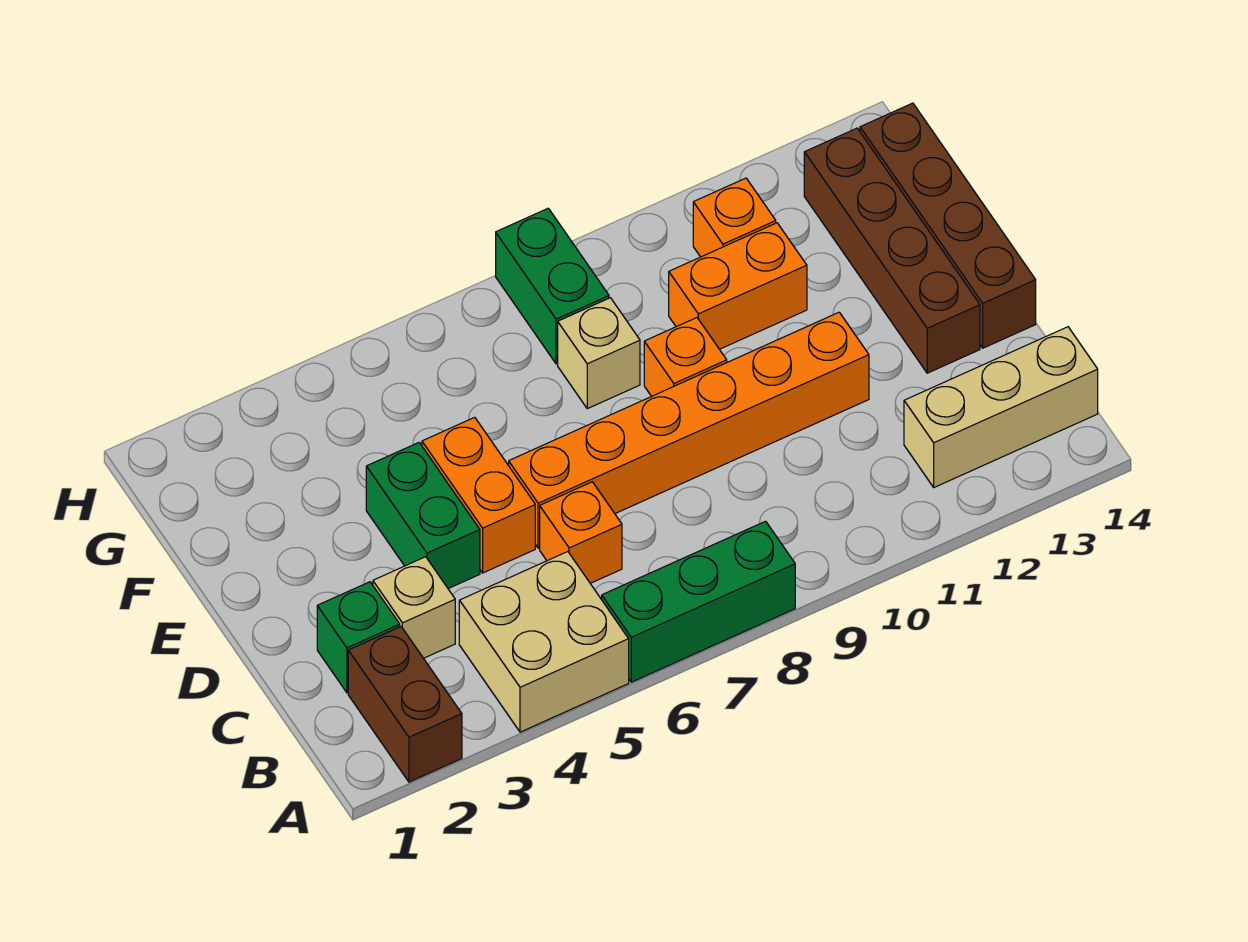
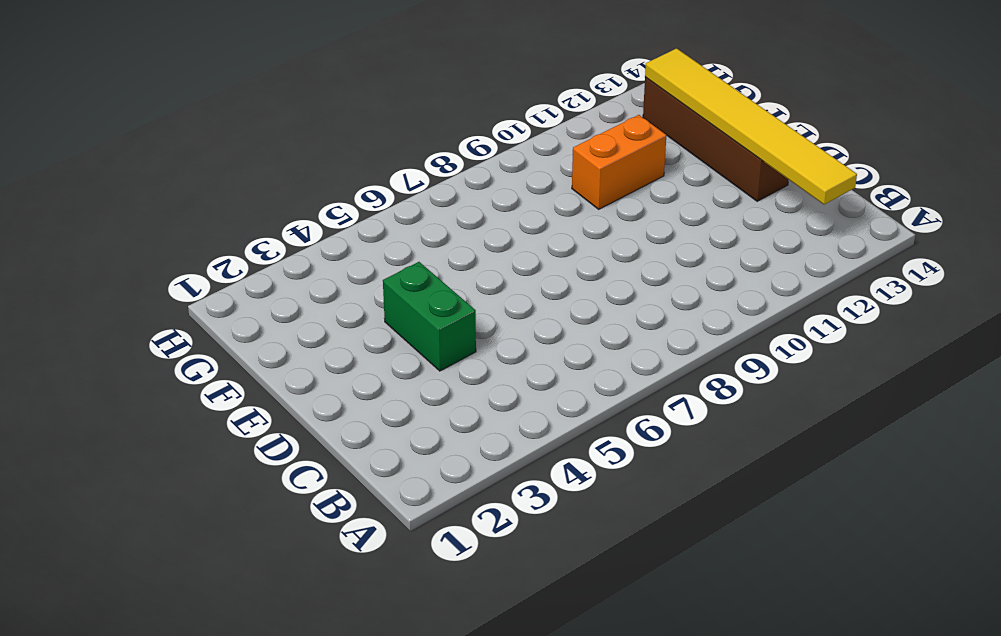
yellow tile B13:G13 level 2 -> none
none -> brown brick A2:B2 level 1
none -> tan brick A4:B5 level 1
none -> green brick A6:A8 level 1

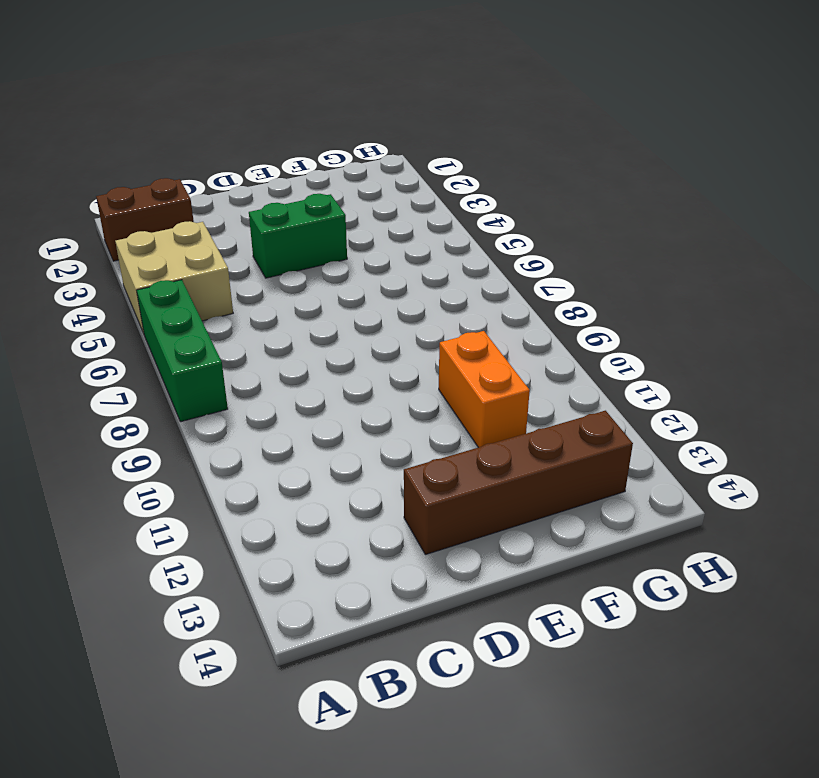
none -> tan brick B12:B14 level 1
none -> green brick C2 level 1
none -> tan brick C3 level 1

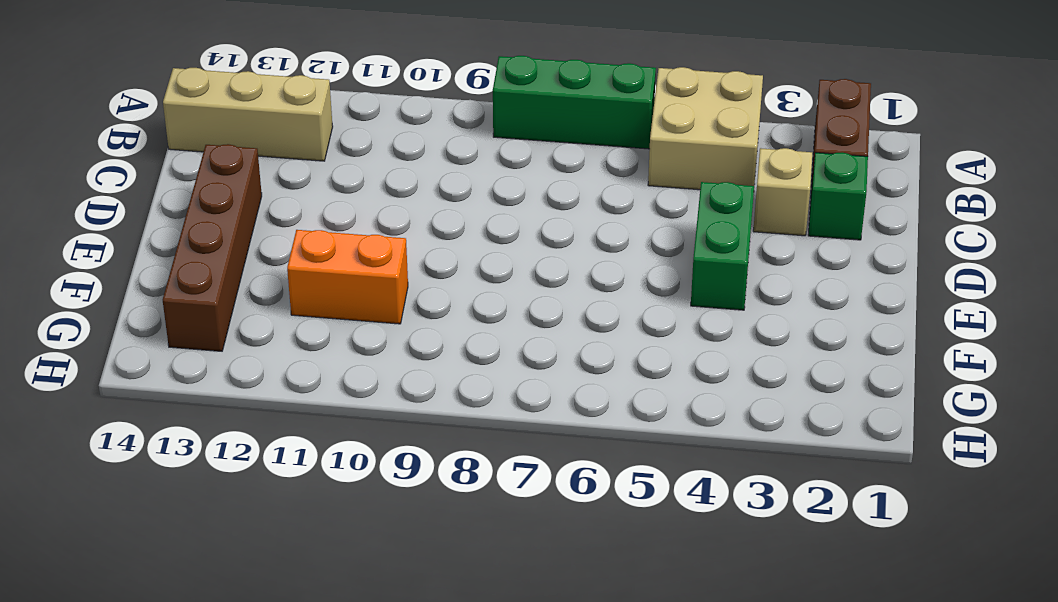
none -> orange brick C6 level 1
none -> orange brick D5:E5 level 1
none -> orange brick D6:D11 level 1

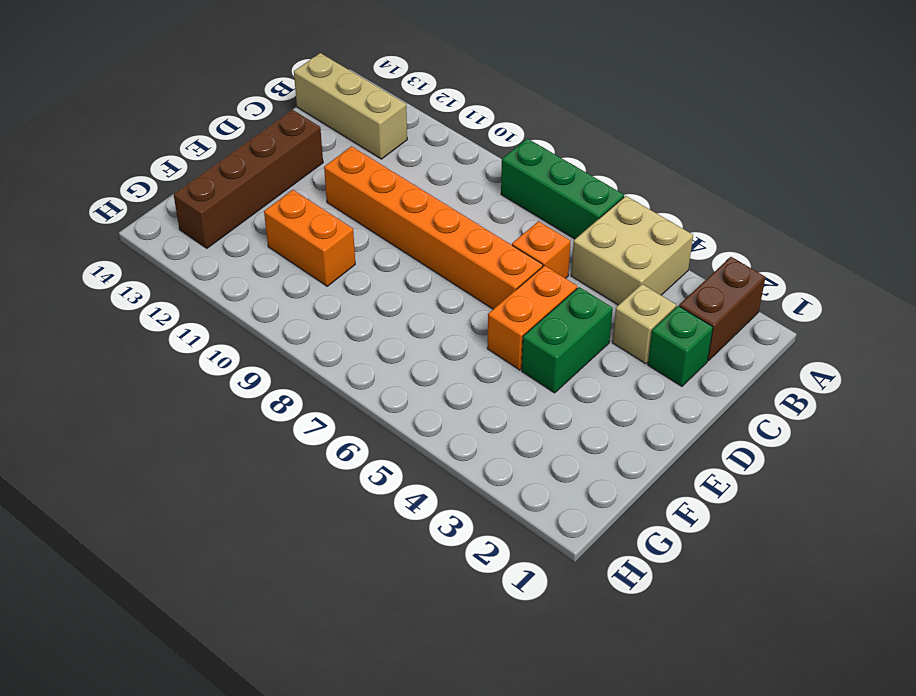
none -> brown brick D14:G14 level 1
none -> orange brick E9 level 1
none -> tan brick F8 level 1

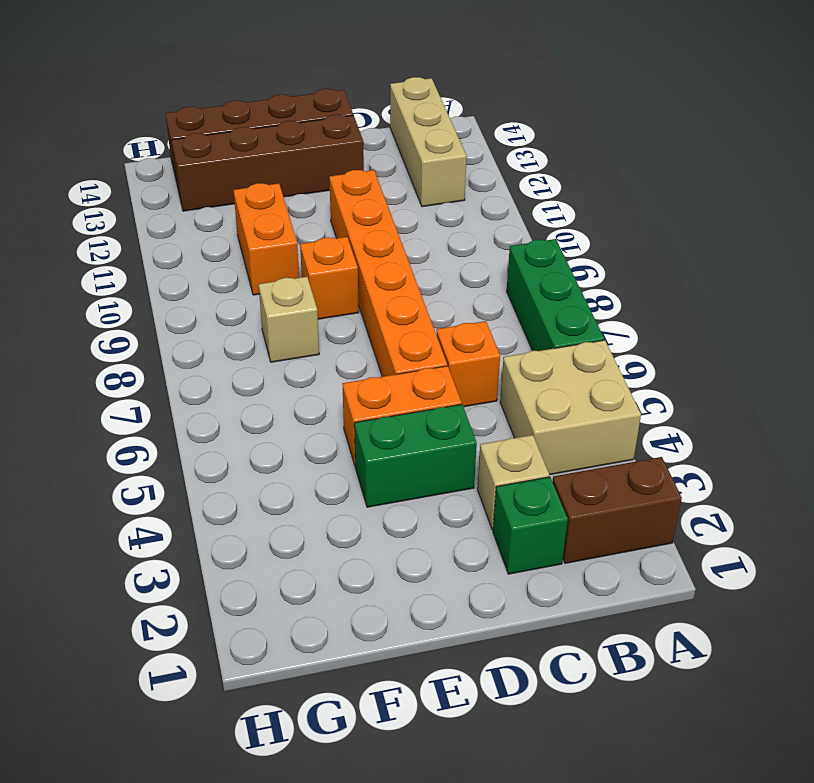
none -> green brick G8:H8 level 1
none -> orange brick G11 level 1

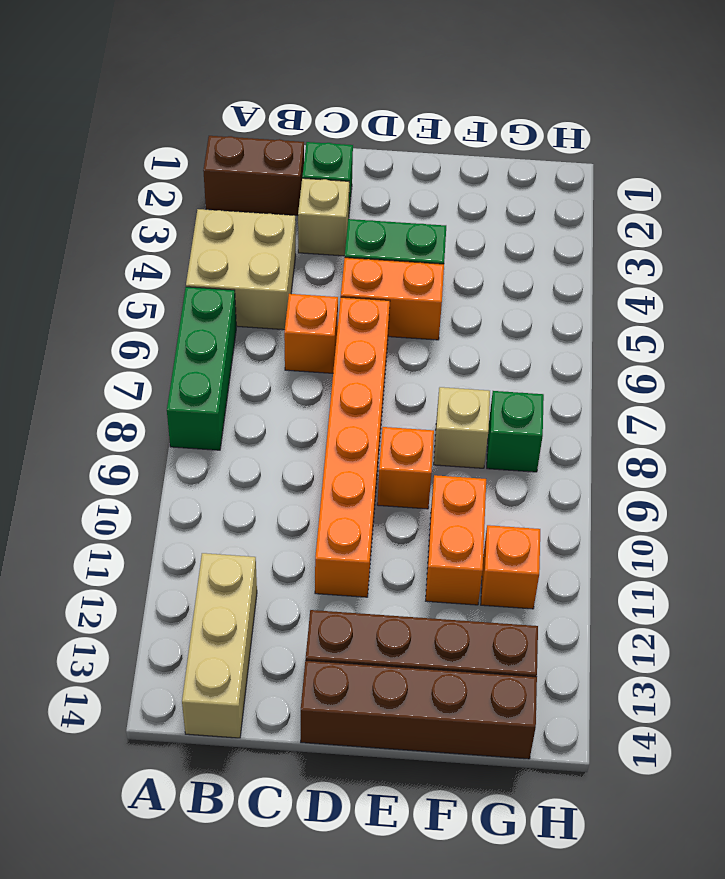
green brick G8 level 1 -> green brick G8:H8 level 1

